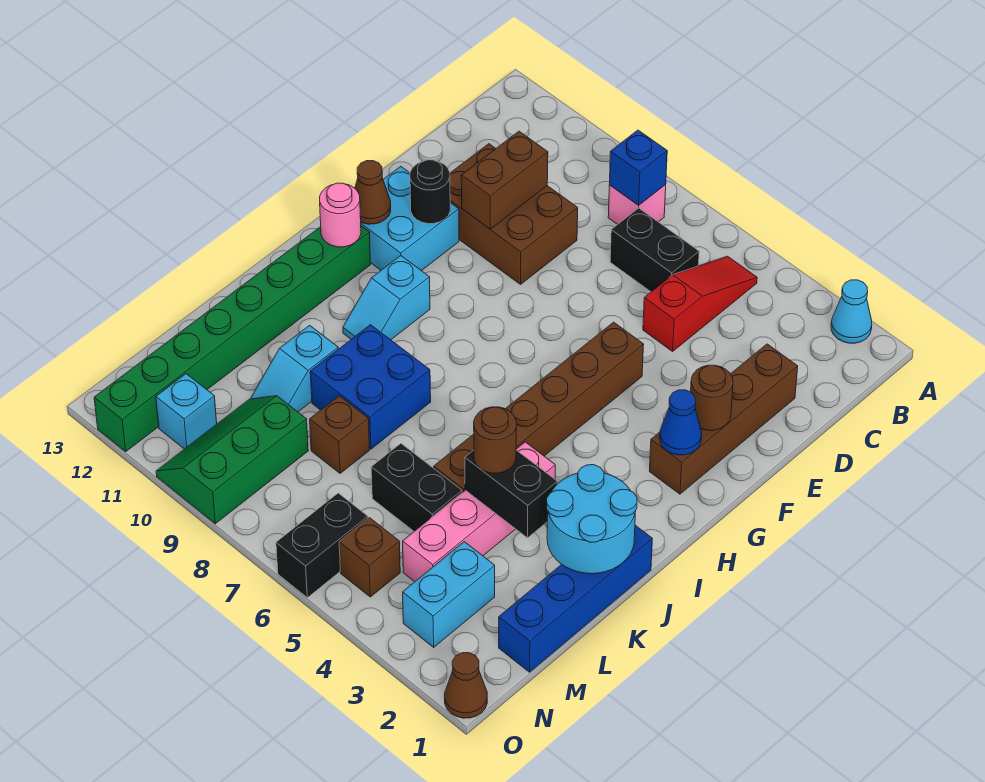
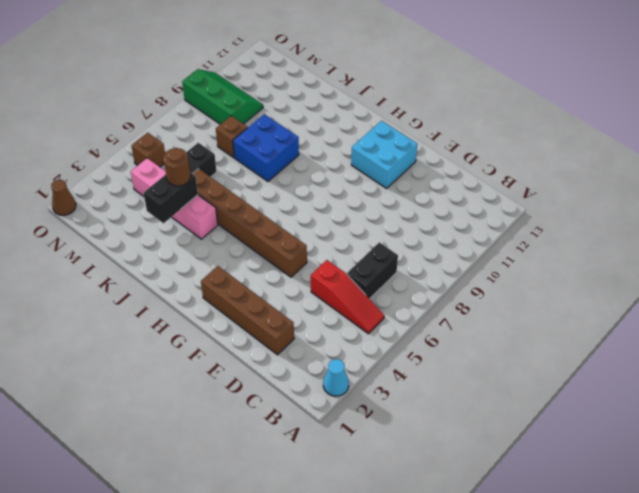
none -> pink brick B8 level 1
none -> brown brick D9:E11 level 1
none -> cyan slope H10:I10 level 1 top H
none -> green brick H12:O12 level 1

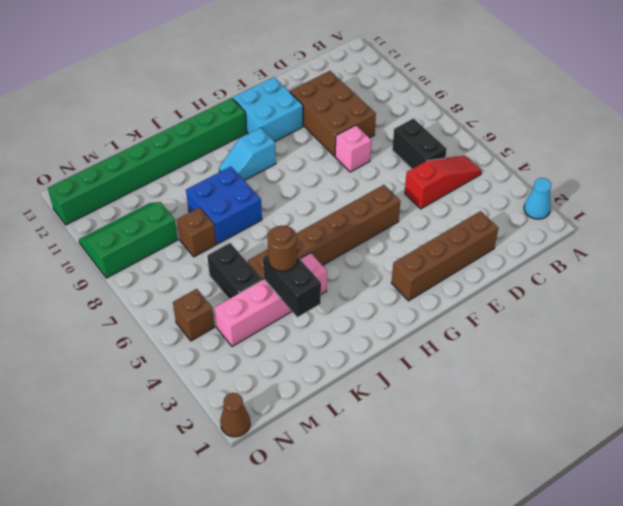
pink brick E8 level 1 -> pink brick B8 level 1
none -> blue brick J1:M1 level 1
none -> cyan slope K10:L10 level 1 top K
none -> cyan brick M3:N3 level 1
none -> black brick N6:O6 level 1

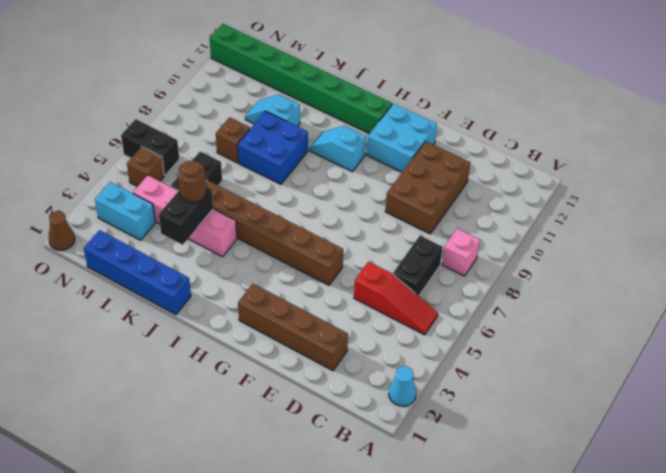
none -> green slope M9:O10 level 1 top 9
none -> cyan brick N11 level 1
none -> blue brick B8 level 2
none -> brown brick D10:E10 level 2

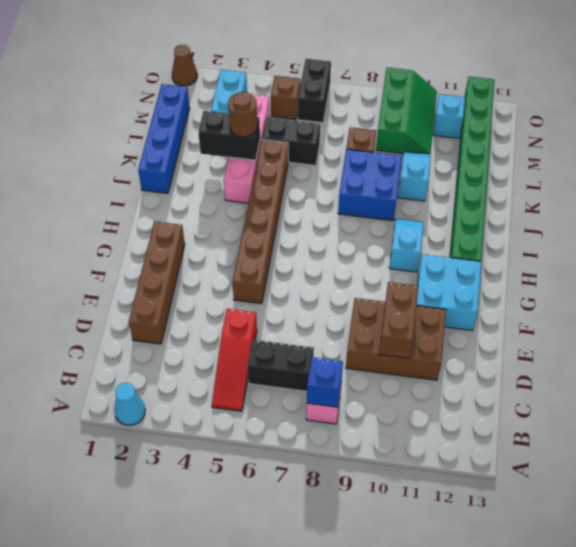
none -> brown round brick F2 level 2
none -> black round brick F11 level 2
none -> blue cone G2 level 2
none -> brown cone G12 level 2

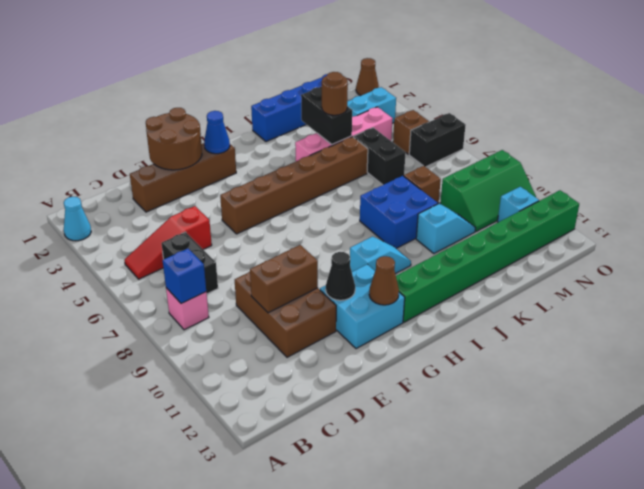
brown round brick E1:F2 level 2 -> brown round brick F2 level 2
black cone F11 level 2 -> black round brick F11 level 2
none -> pink round brick H12 level 2
none -> cyan round brick J1:K2 level 2

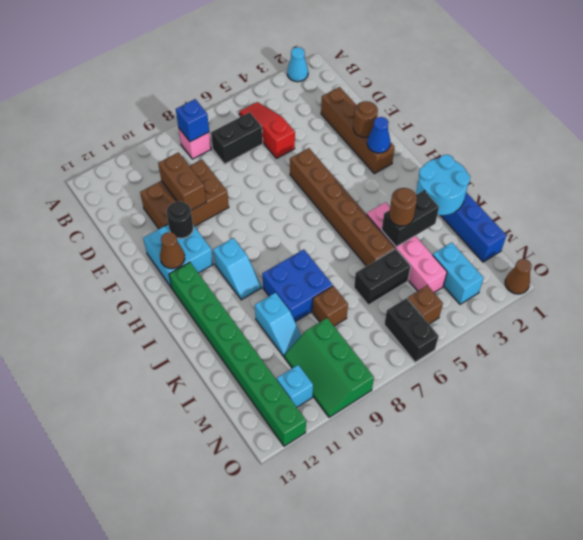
none -> pink round brick H12 level 2

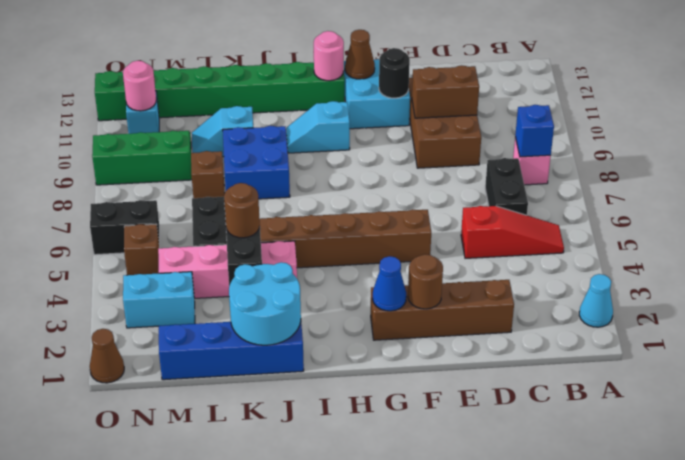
pink round brick N11 level 2 -> none

